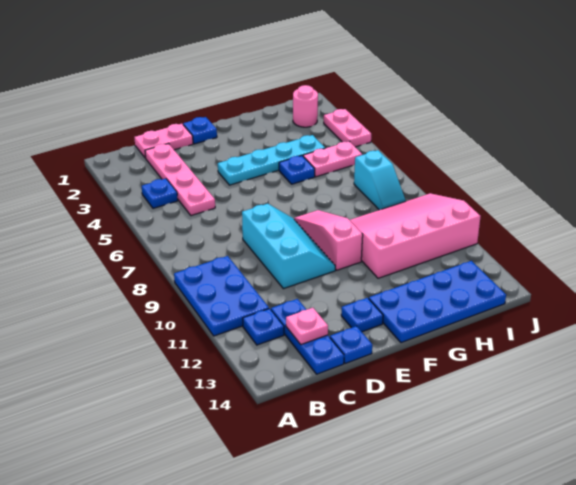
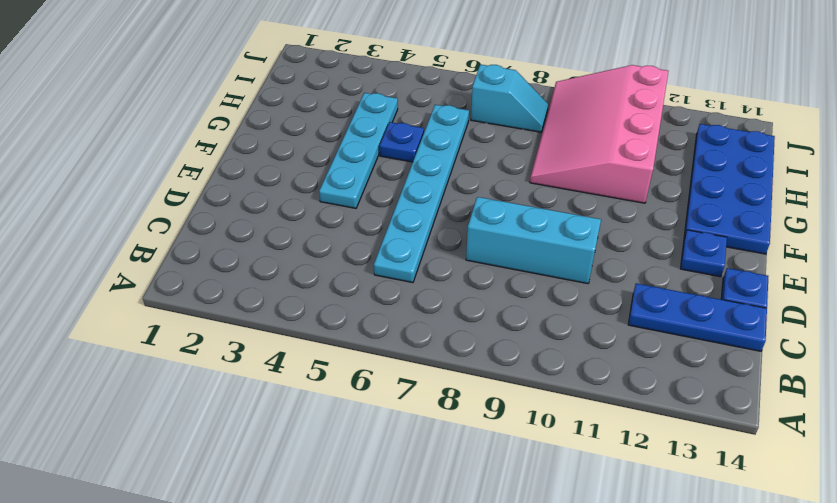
cyan plate C6:H6 level 1 -> none
none -> blue plate A9:B11 level 1
none -> blue plate B4 level 1
none -> blue plate B12 level 1

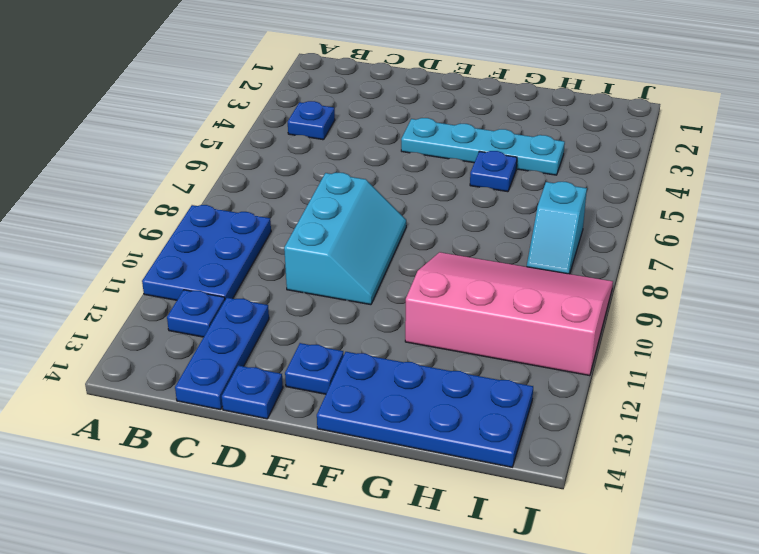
none -> pink plate C1:D1 level 1
none -> pink plate C2:C5 level 1
none -> blue plate E1 level 1

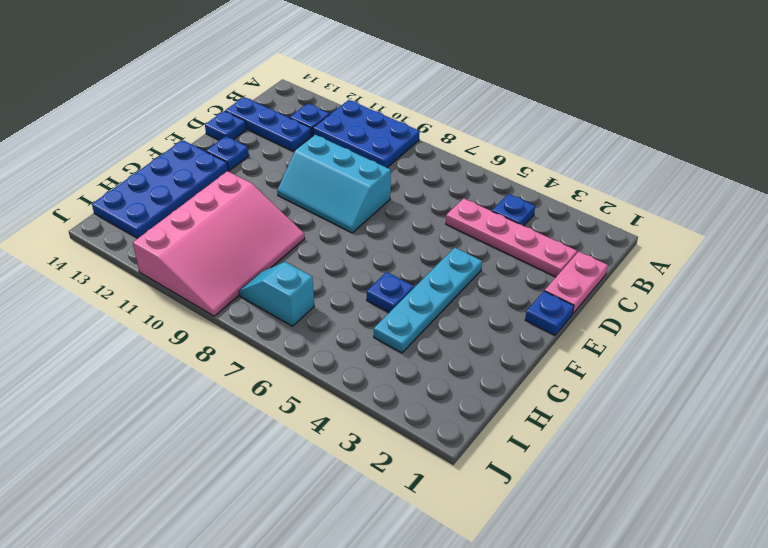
none -> pink slope F8:F10 level 1 top 10
none -> pink plate H5:I5 level 1
none -> pink round brick I2 level 1

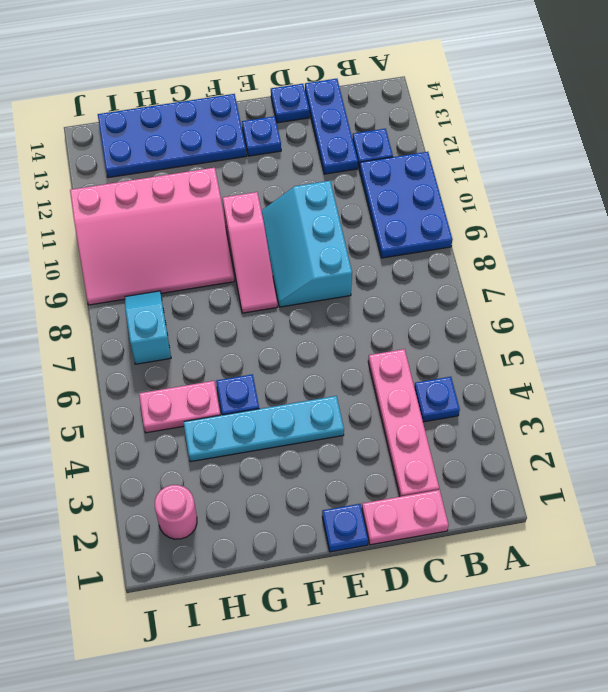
none -> pink plate J3:J4 level 1
none -> pink plate C13 level 2

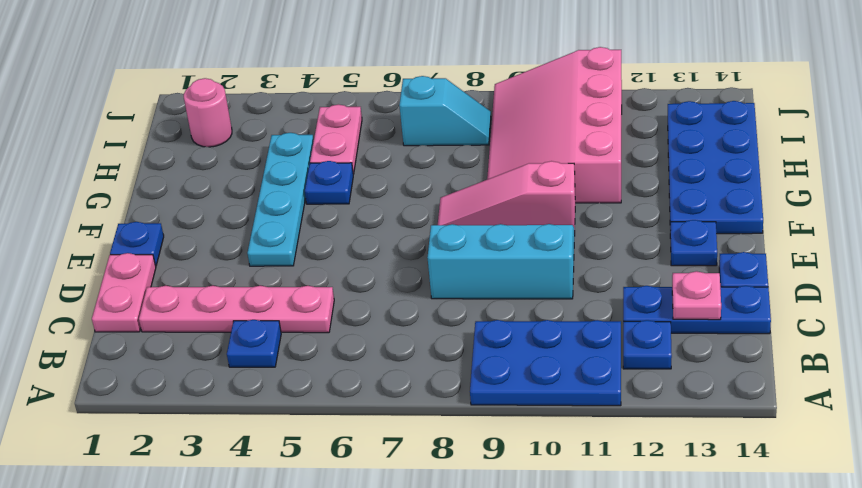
none -> pink plate J3:J4 level 1

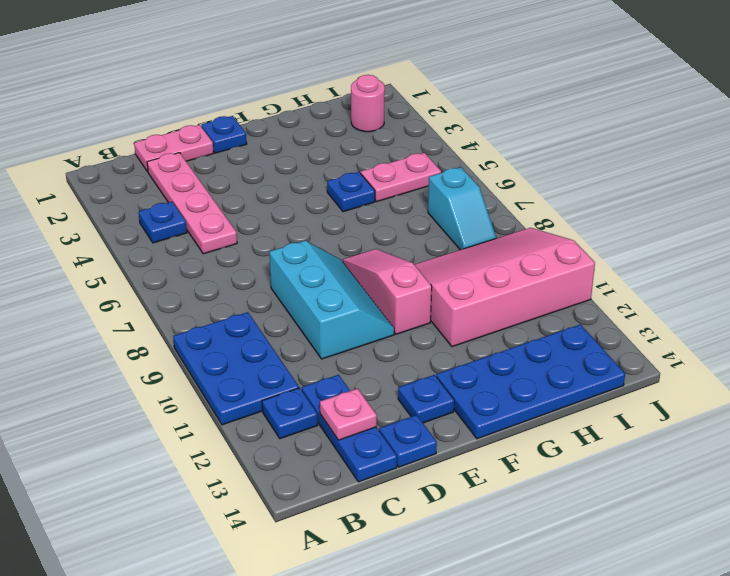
none -> cyan plate E4:H4 level 1
none -> pink plate J3:J4 level 1

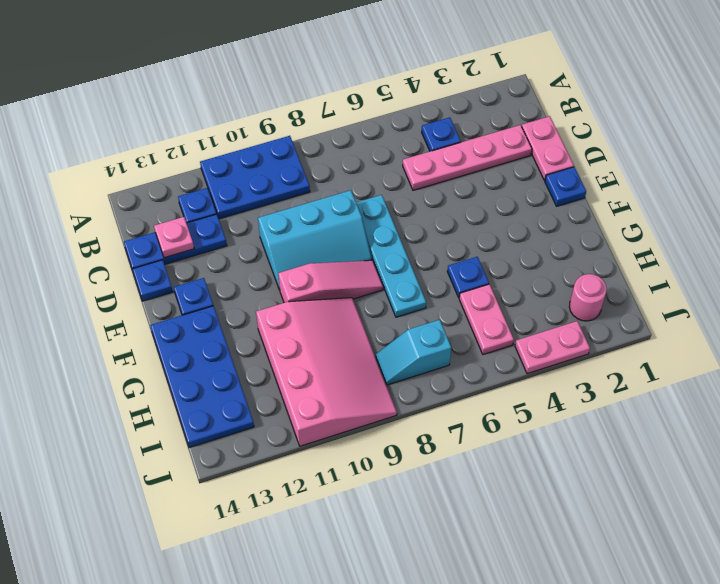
cyan plate D7:G7 level 1 -> cyan plate E4:H4 level 1

